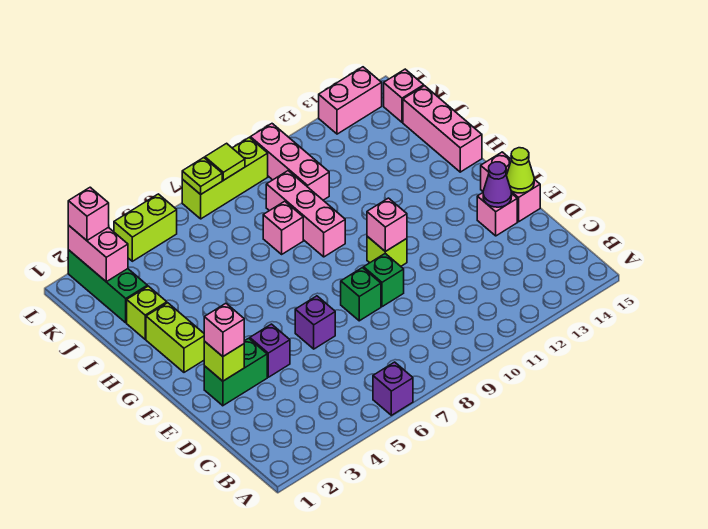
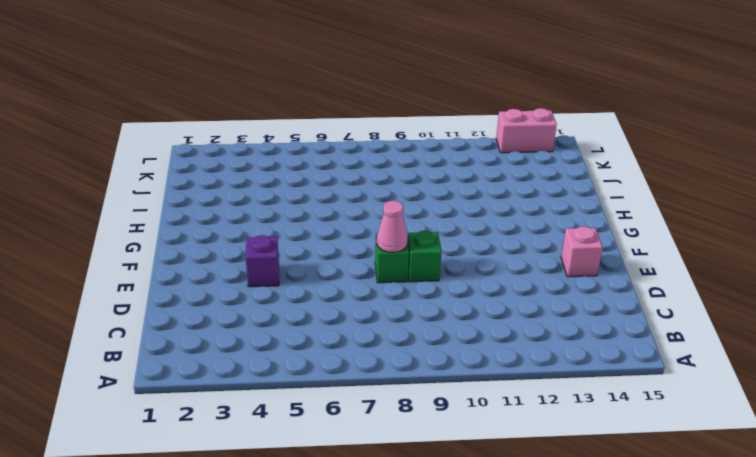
pink cone E8 level 2 -> none
none -> purple brick A6 level 1
none -> green brick E2:E3 level 1
none -> purple brick E6 level 1

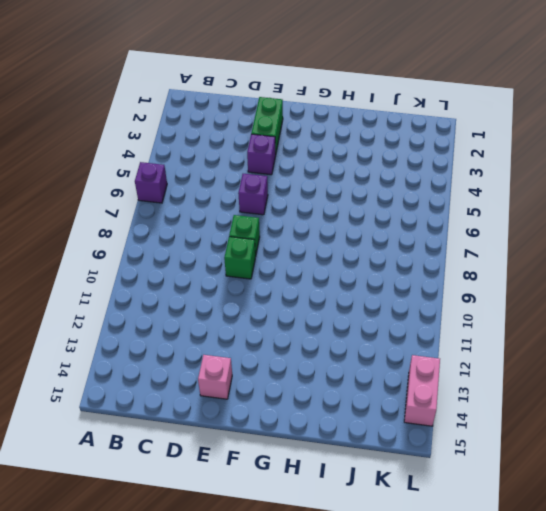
none -> pink brick E15:F15 level 1
none -> lime brick F10 level 1
none -> lime brick G2:H2 level 1

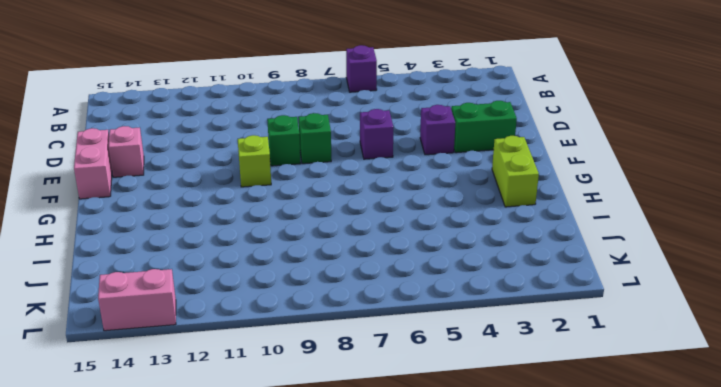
none -> pink brick H9:J9 level 1
none -> pink brick H15:J15 level 1
none -> lime brick I2 level 1

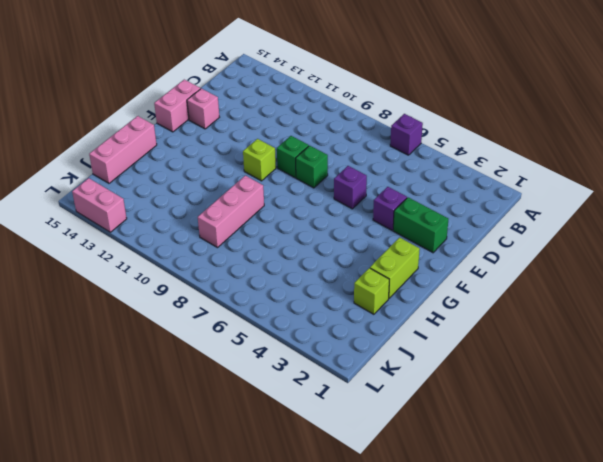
none -> pink brick I8 level 1
none -> green brick J2:L2 level 1
none -> pink brick J10:L10 level 1

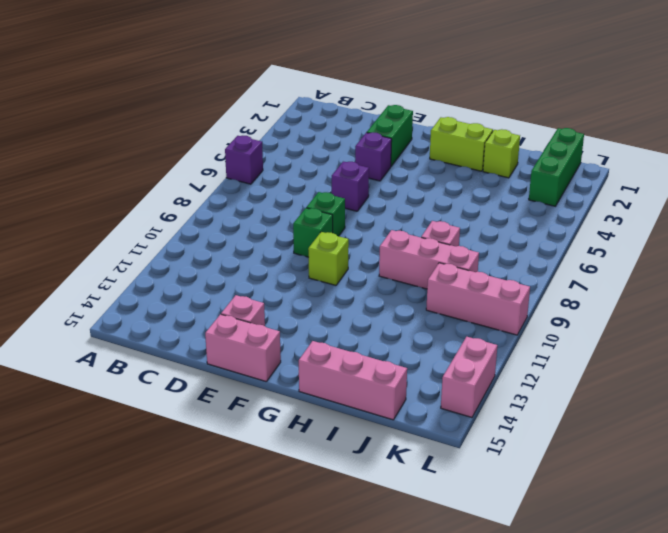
green brick K1:K3 level 1 -> green brick J2:L2 level 1
none -> pink brick K15 level 1
none -> lime brick L4:L5 level 1
none -> lime brick L7:L9 level 1

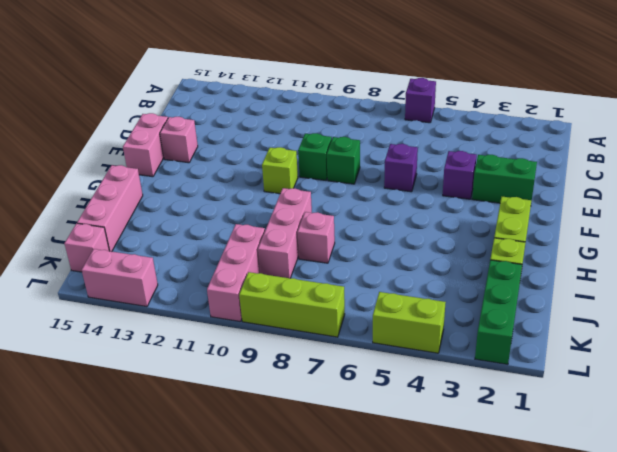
none -> lime brick E2 level 2
none -> purple cone E14 level 2
none -> lime cone E15 level 2

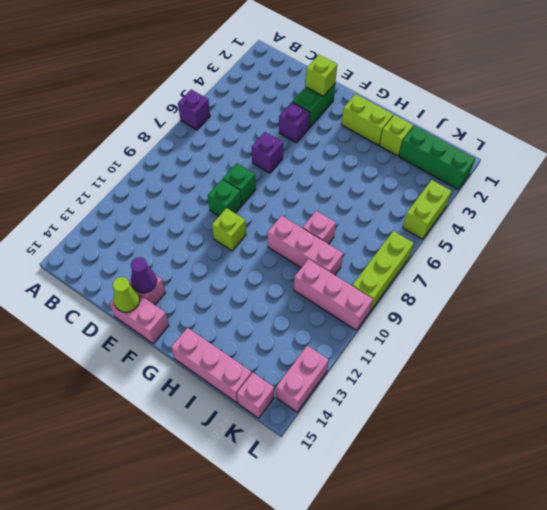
none -> pink brick F10 level 2
none -> pink brick K2:L2 level 2
none -> lime plate L7 level 2

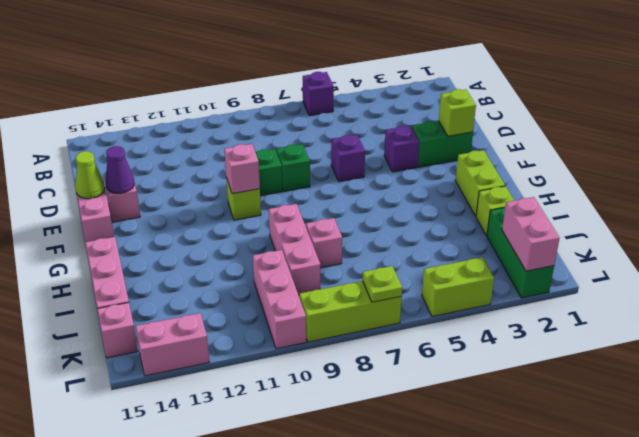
none -> lime tile L8 level 2
none -> pink brick E2 level 3
none -> pink brick L2 level 3

